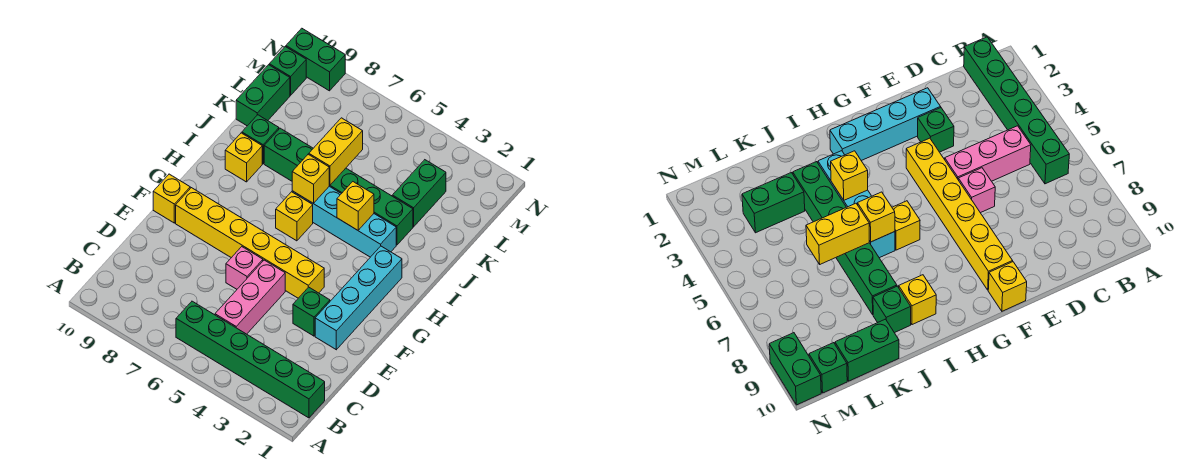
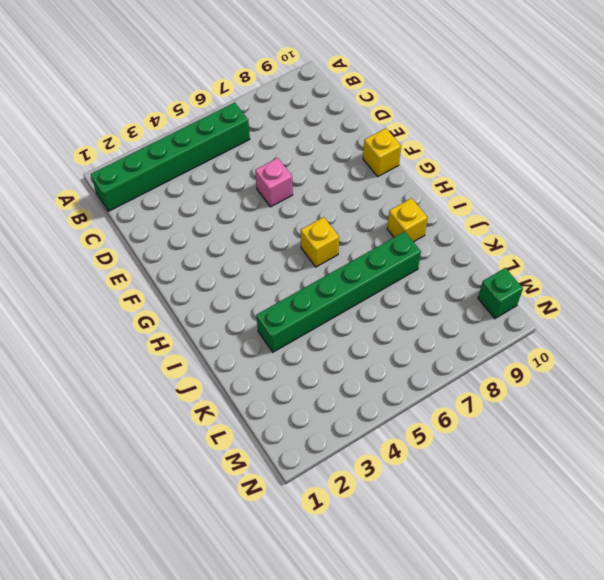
none -> pink brick C5:E5 level 1
none -> cyan brick E2:H2 level 1
none -> green brick E3 level 1

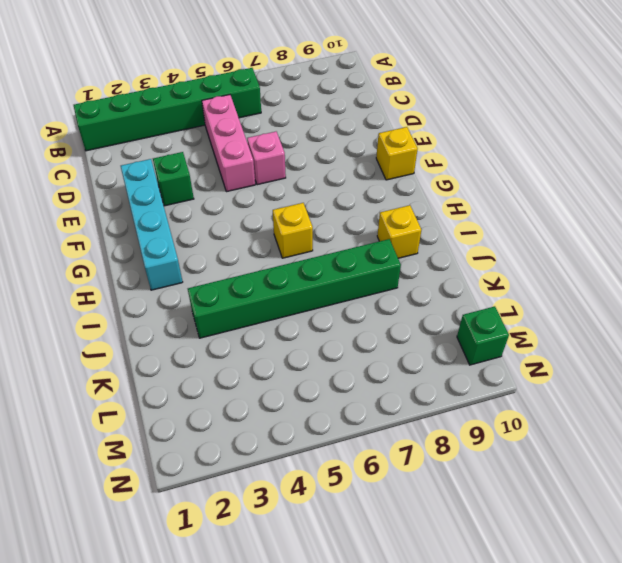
none -> yellow brick F4:F9 level 1
none -> cyan brick I3:I6 level 1
none -> green brick J9 level 1

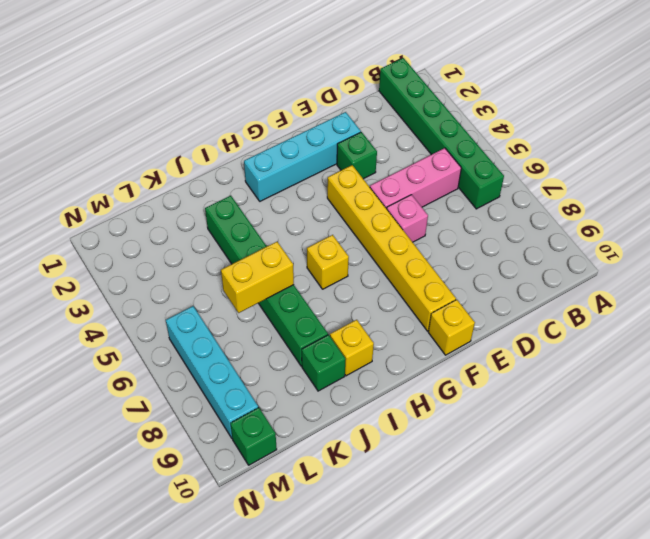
cyan brick M6:M9 level 1 -> cyan brick I3:I6 level 1
none -> green brick K3:L3 level 1
none -> green brick K10:L10 level 1
none -> green brick N9:N10 level 1

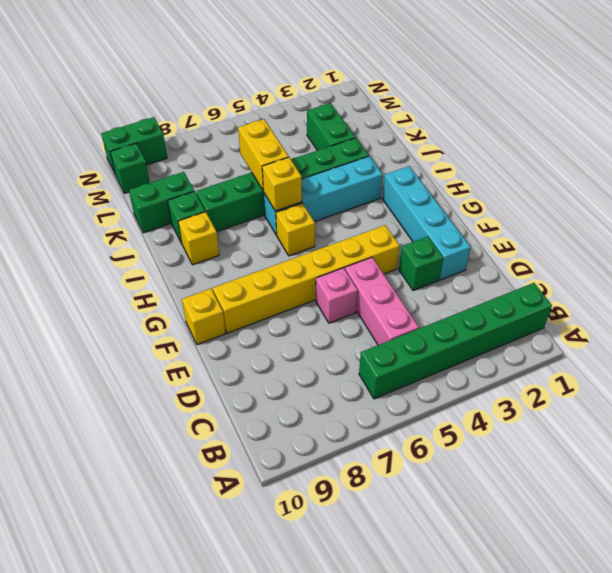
green brick K9:K10 level 1 -> green brick K10:L10 level 1
none -> yellow brick I4 level 2

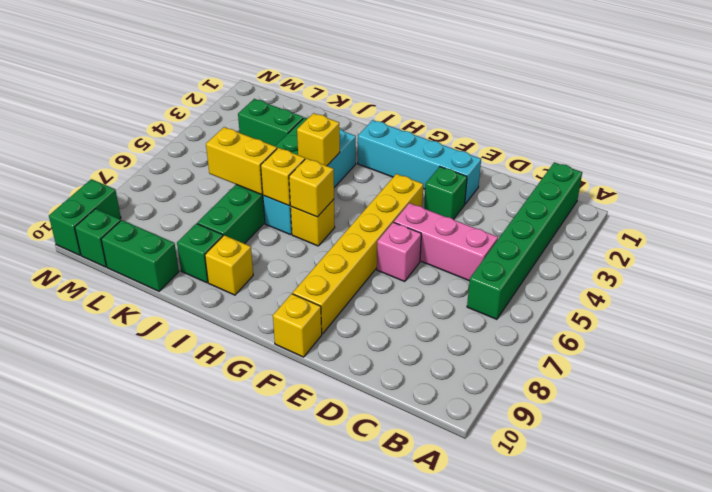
yellow brick H6 level 2 -> none

